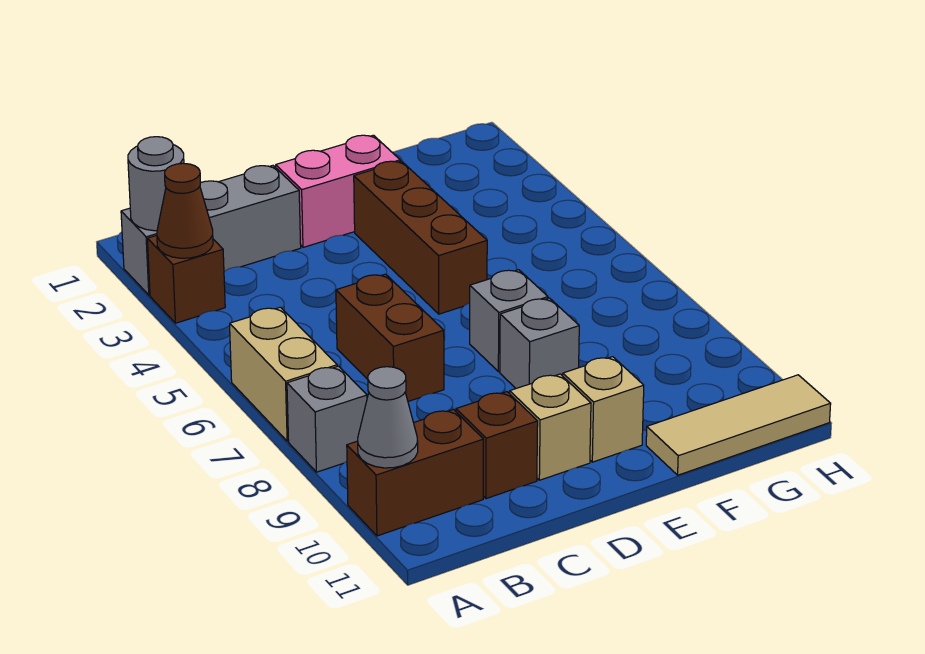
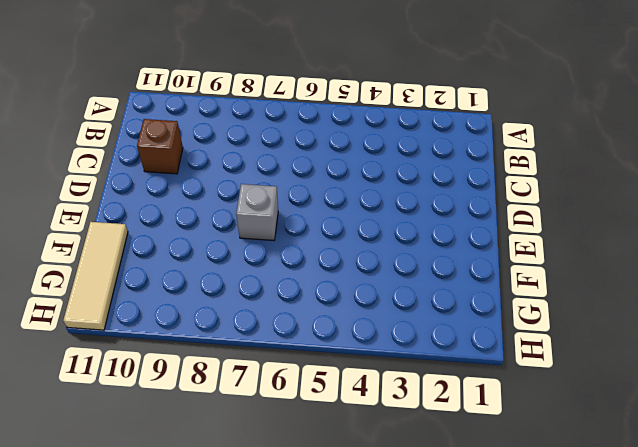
none -> grey brick A2:C2 level 1
none -> brown brick A3 level 1
none -> tan brick A6:A7 level 1

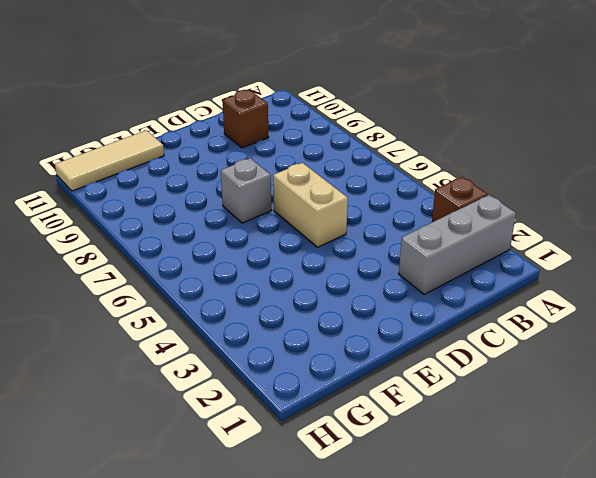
tan brick D5:D6 level 1 -> tan brick A6:A7 level 1
none -> grey brick A8 level 1
none -> brown brick A10:B10 level 1
none -> brown brick C6:C7 level 1

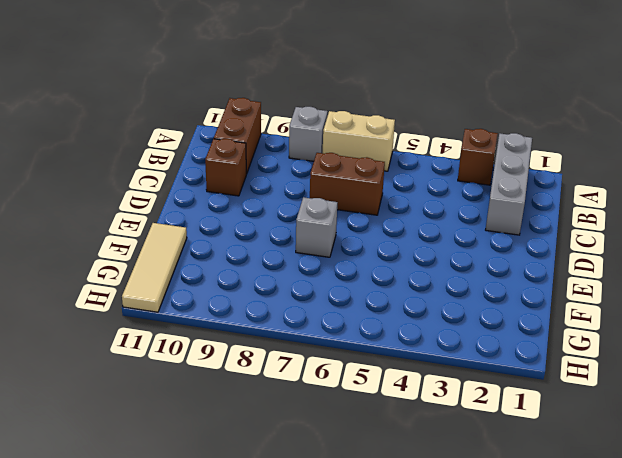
none -> pink brick D2:E2 level 1
none -> tan brick D10 level 1
none -> brown brick E3:E5 level 1

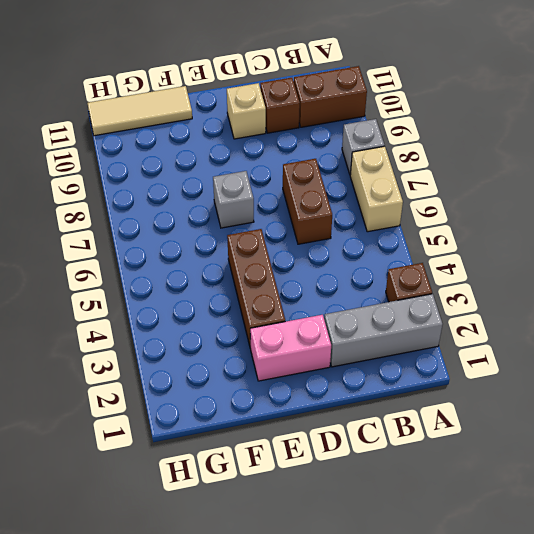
none -> grey brick E8 level 1
none -> tan brick E10 level 1
none -> grey round brick A2 level 2

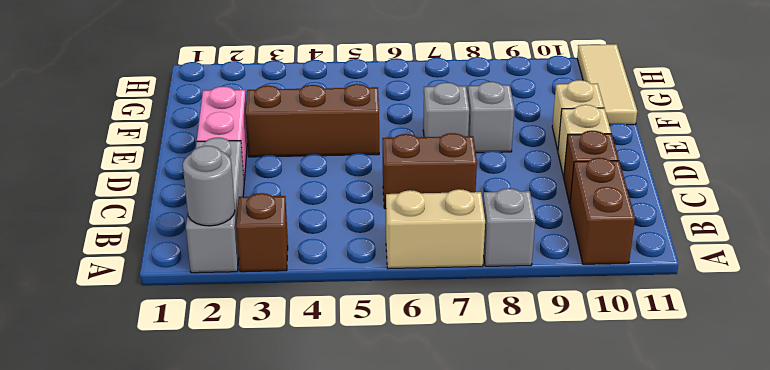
none -> brown cone A3 level 2
none -> grey cone A10 level 2

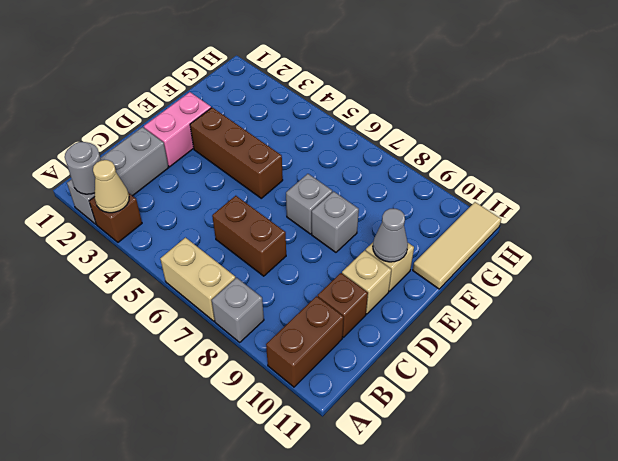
tan cone A3 level 2 -> brown cone A3 level 2
grey cone E10 level 2 -> grey cone A10 level 2

